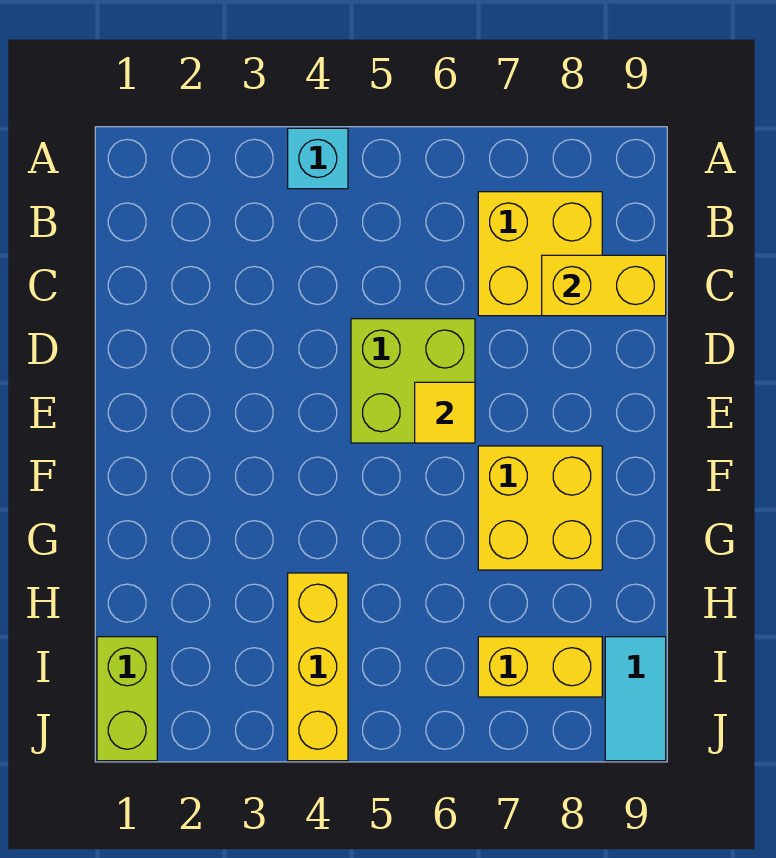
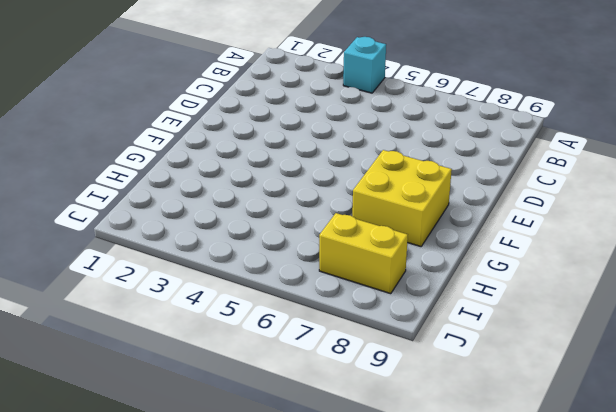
none -> yellow brick B7:C8 level 1
none -> lime brick D5:E6 level 1

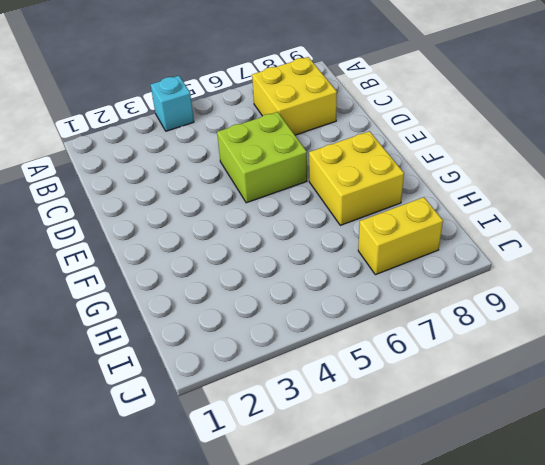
none -> yellow brick H4:J4 level 1
none -> lime brick I1:J1 level 1

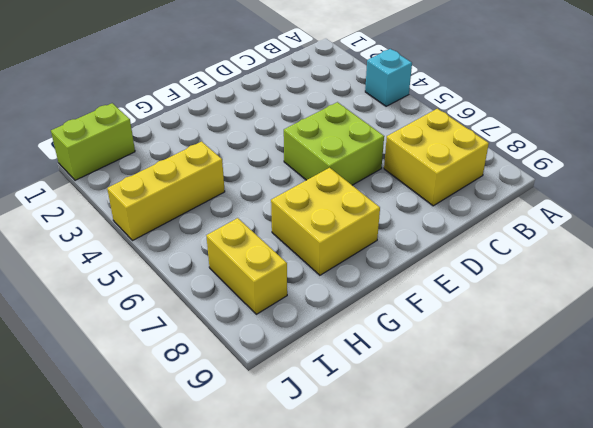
none -> cyan tile I9:J9 level 1
none -> yellow brick C8:C9 level 2

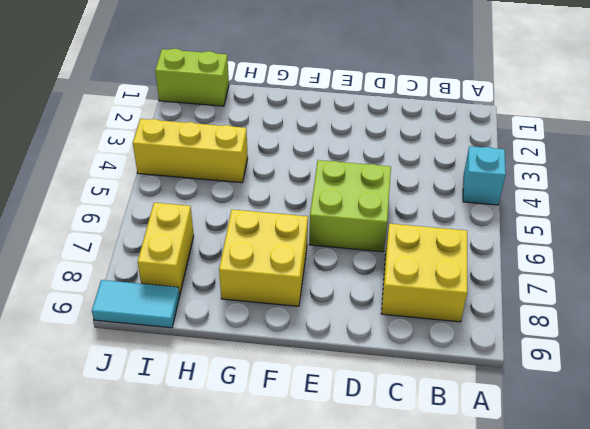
none -> yellow brick C8:C9 level 2
none -> yellow tile E6 level 2

